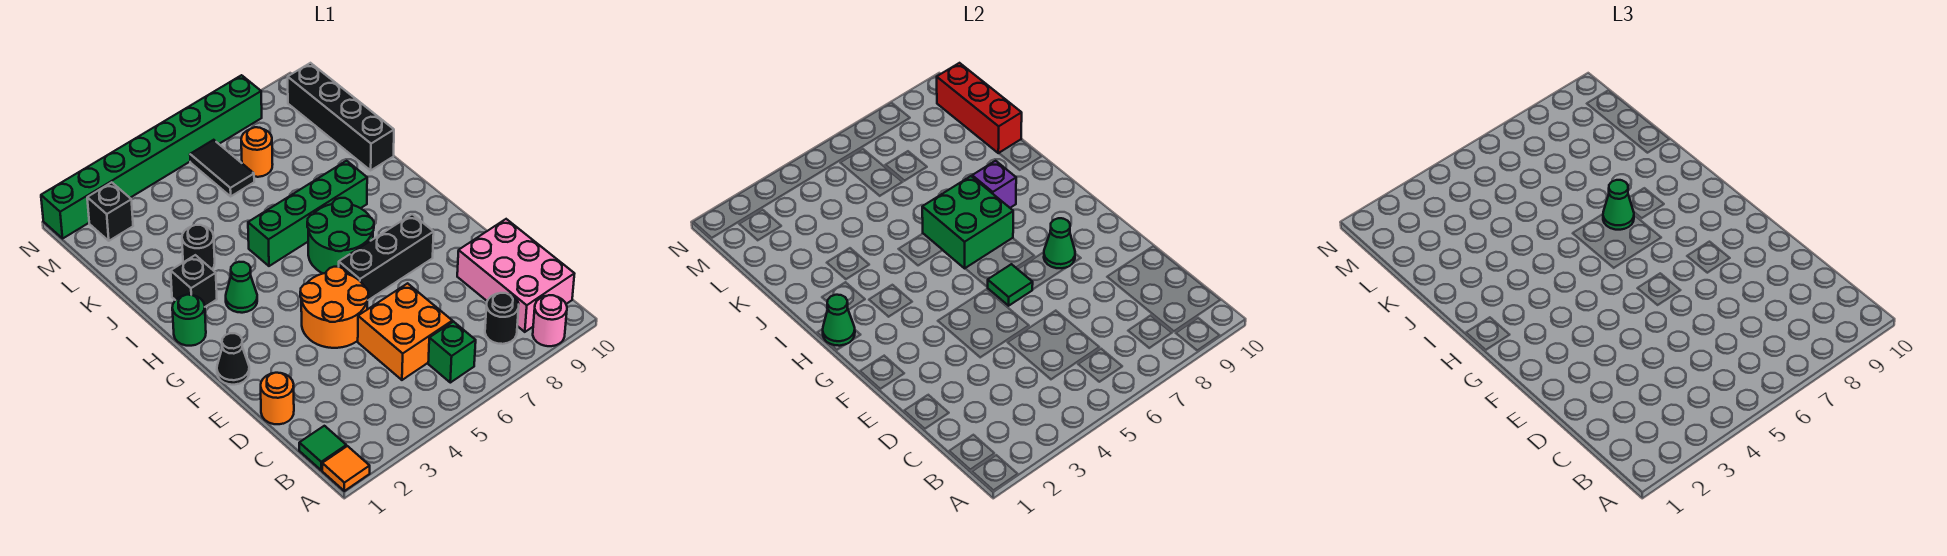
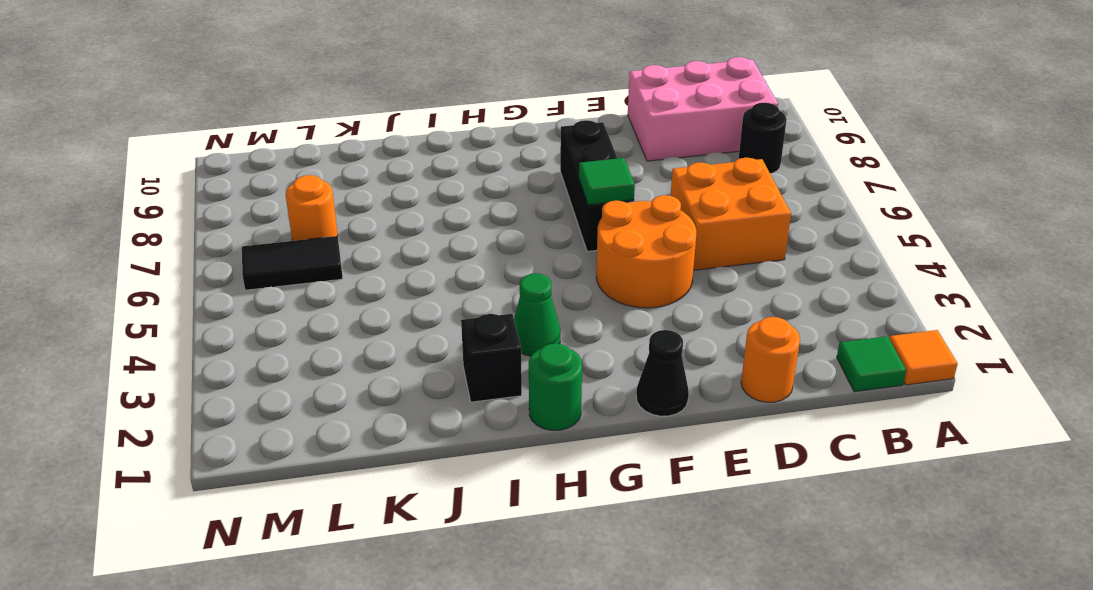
none -> pink round brick A9 level 1
none -> green brick B6 level 1
none -> green round brick G6:H7 level 1

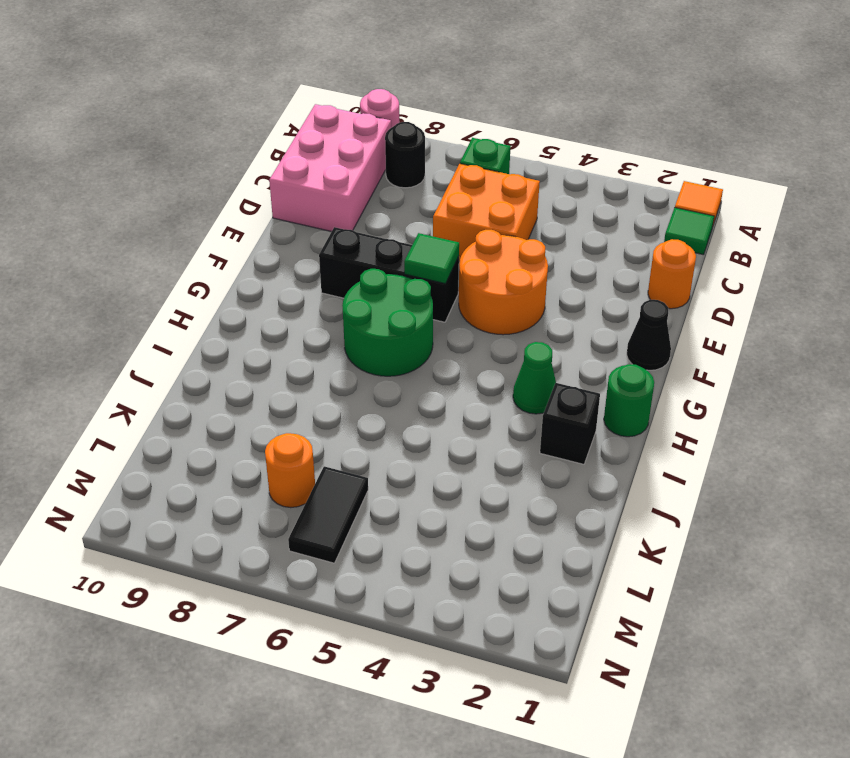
none -> green brick I5:I8 level 1
none -> black round brick J3 level 1
none -> black brick J10:M10 level 1

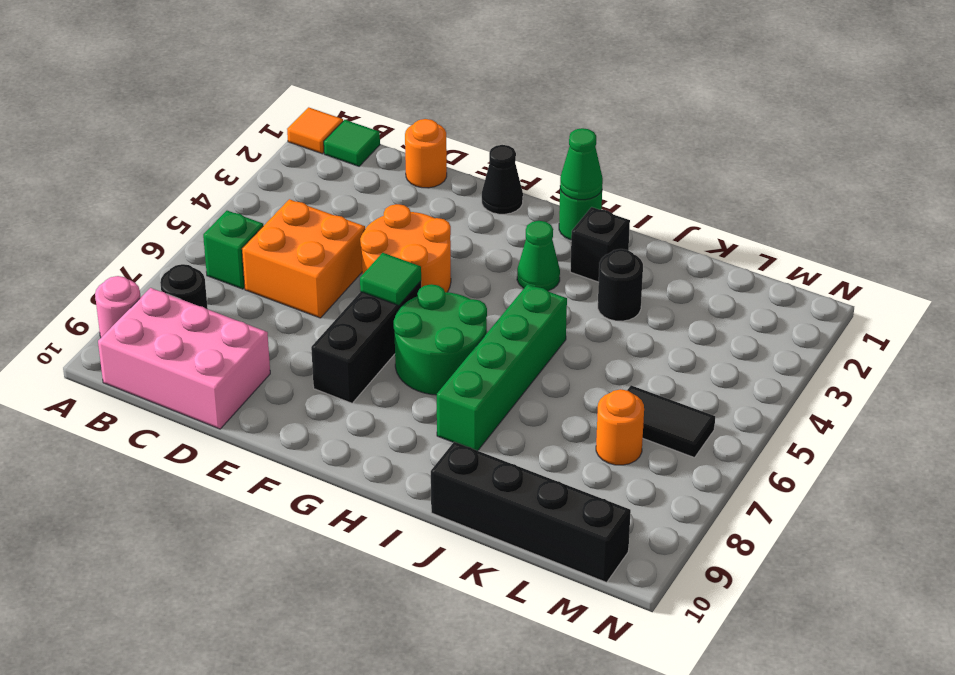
none -> black brick M2 level 1
none -> green brick N1:N8 level 1
none -> green cone F8 level 2

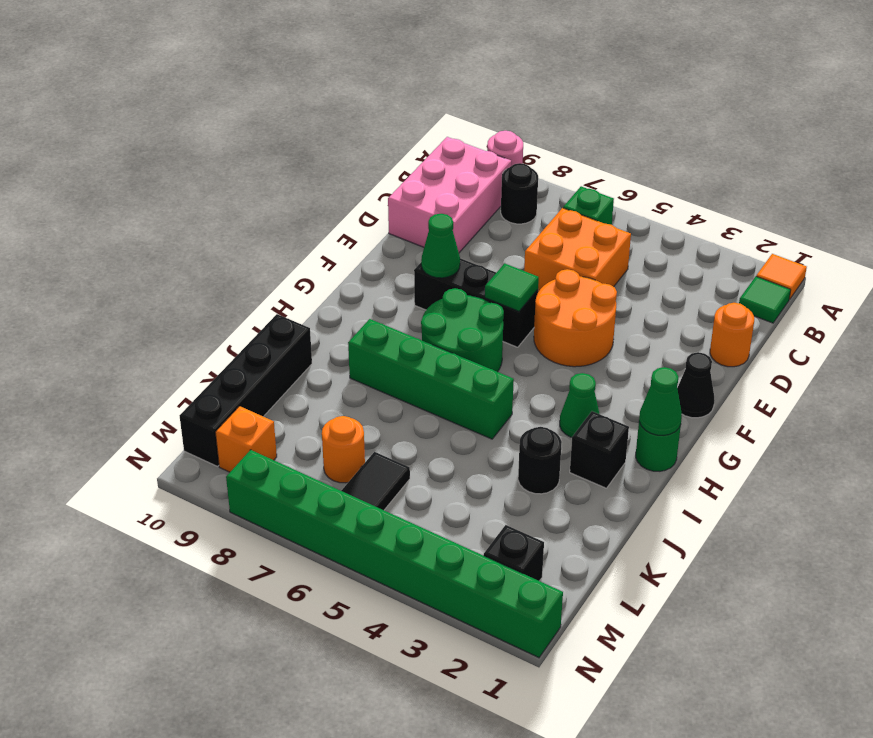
orange brick M9 level 1 -> none
none -> green brick H6:I7 level 2
none -> purple brick I8 level 2
none -> red brick K10:M10 level 2

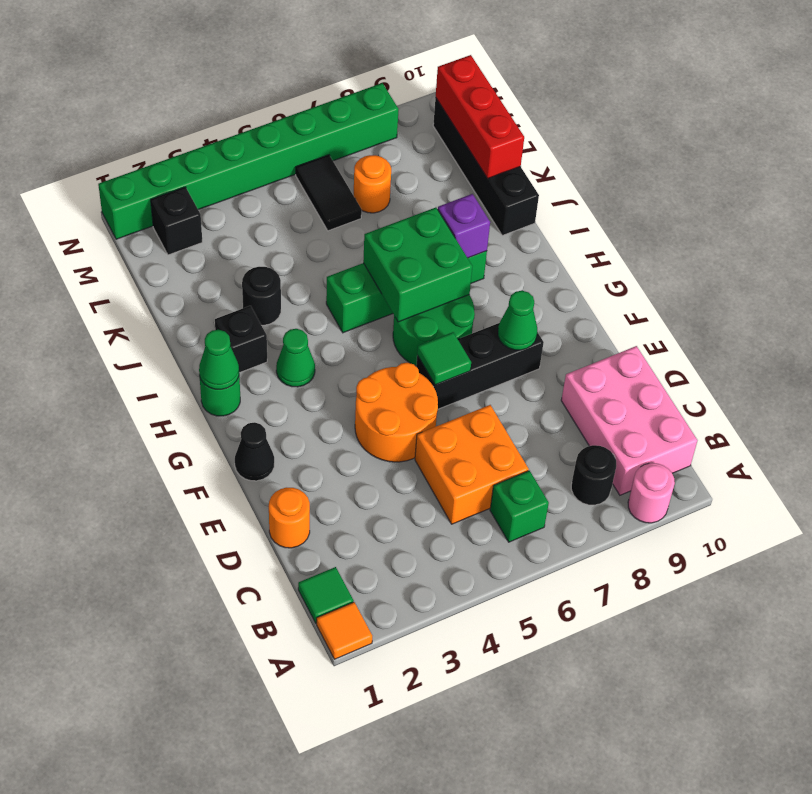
none -> green cone I7 level 3

